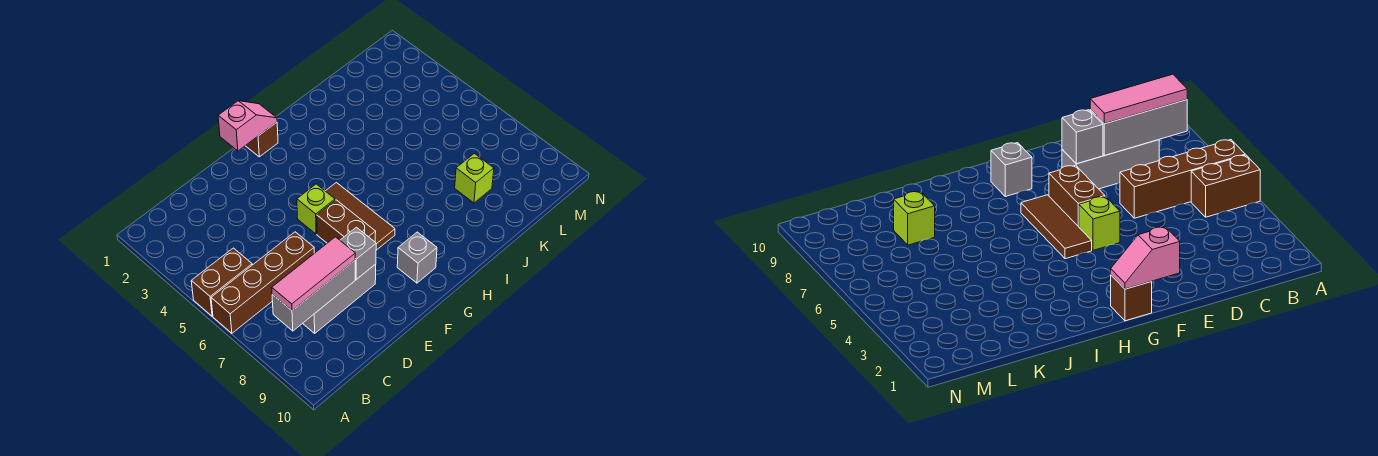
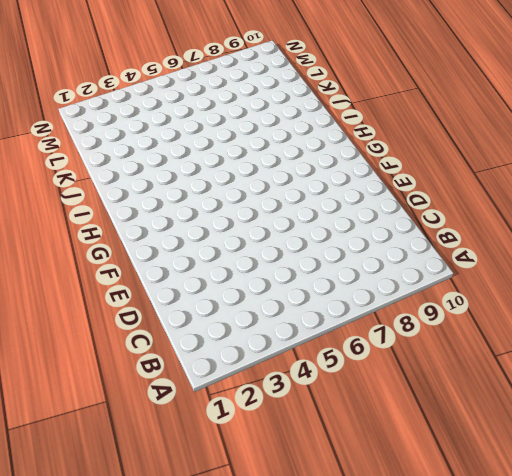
none -> brown brick A5:B5 level 1
none -> brown brick A6:D6 level 1
none -> grey brick C8:E8 level 1

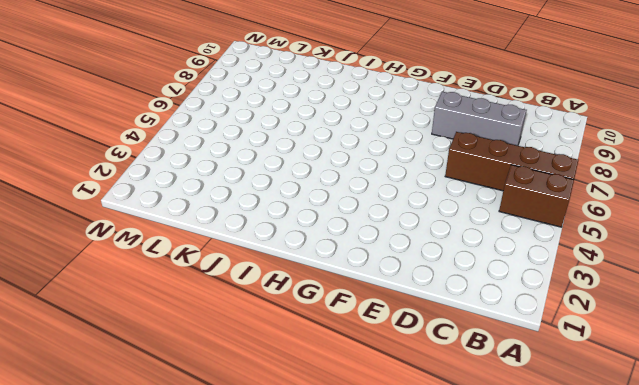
none -> lime brick F5 level 1
none -> brown brick F6:F7 level 1
none -> brown brick G1 level 1

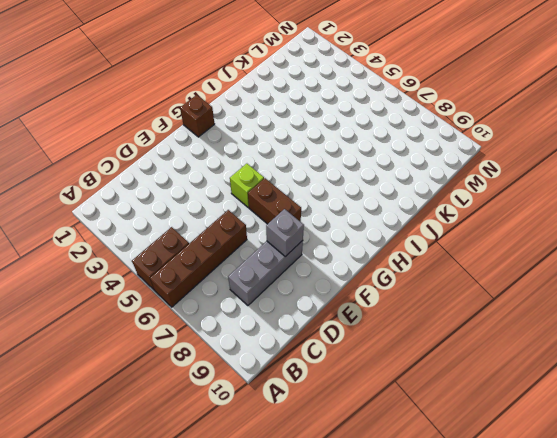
none -> brown tile G5:G7 level 1
none -> grey brick G9 level 1
none -> lime brick K8 level 1

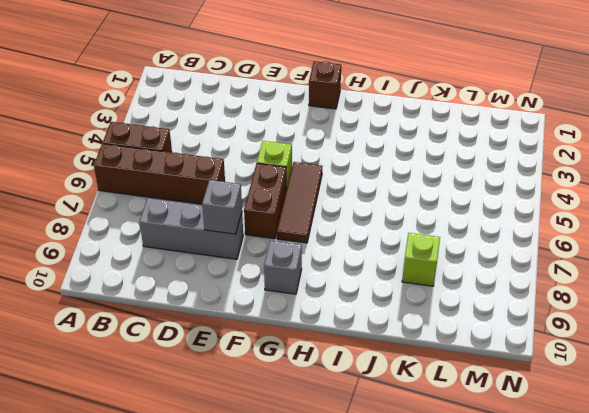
none -> grey brick B8:D8 level 2
none -> pink slope F1:G1 level 2 top F
none -> pink tile B8:D8 level 3

